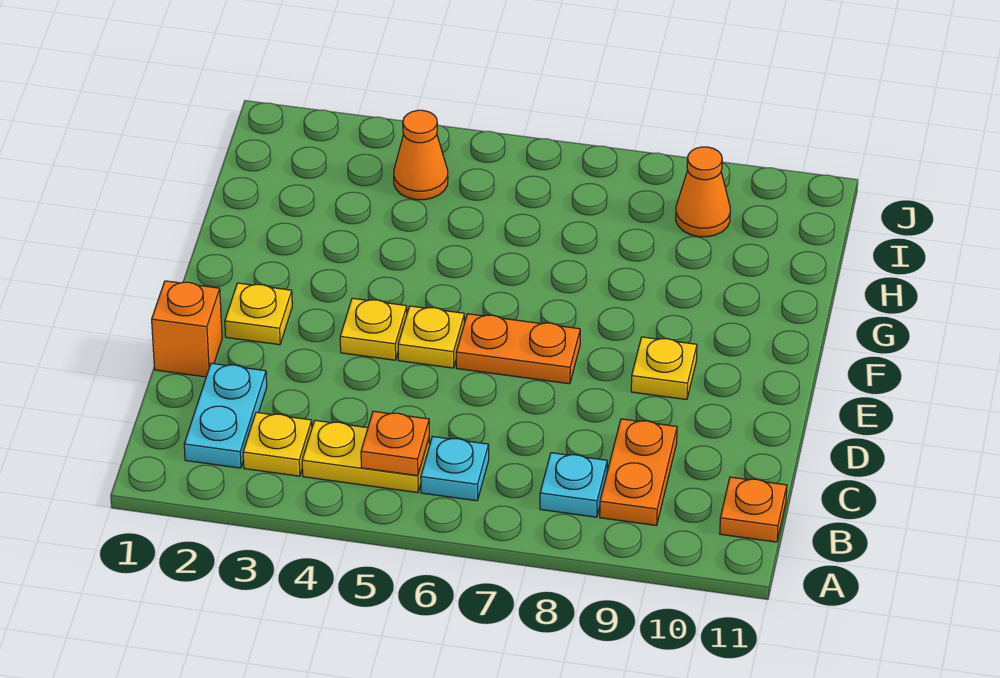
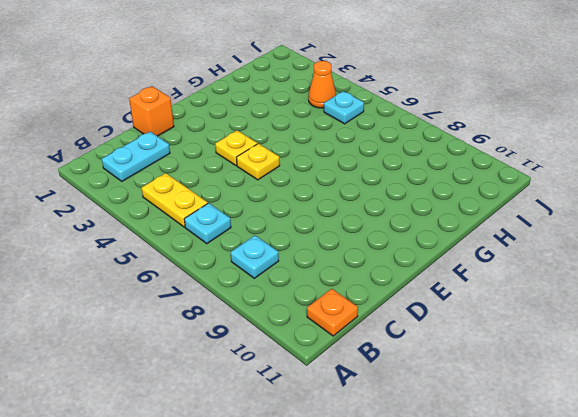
cyan plate I5 level 1 -> none
none -> yellow plate B3 level 1
none -> orange plate B9:C9 level 1
none -> yellow plate E2 level 1

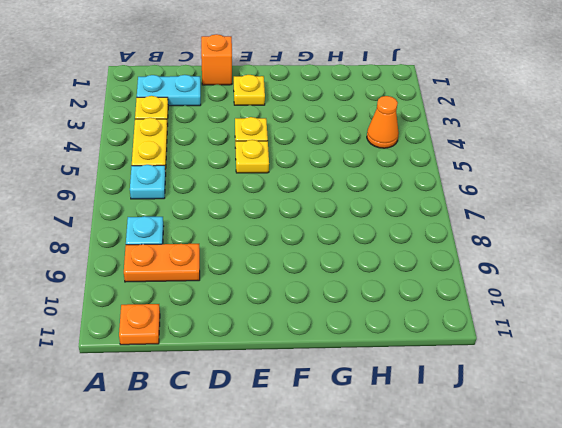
none -> orange plate E6:E7 level 1
none -> yellow plate E9 level 1
none -> orange cone I9 level 1

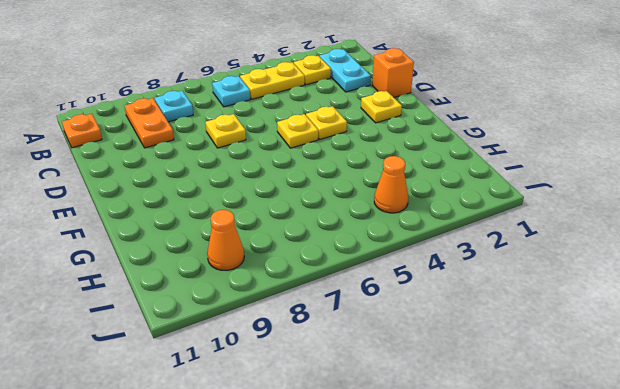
yellow plate D7 level 1 -> yellow plate E9 level 1
none -> orange plate E6:E7 level 1
none -> orange plate B5 level 2

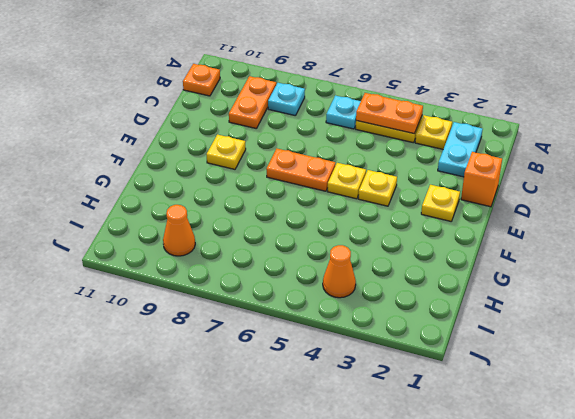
orange plate B4:B5 level 2 -> orange plate B5 level 2

